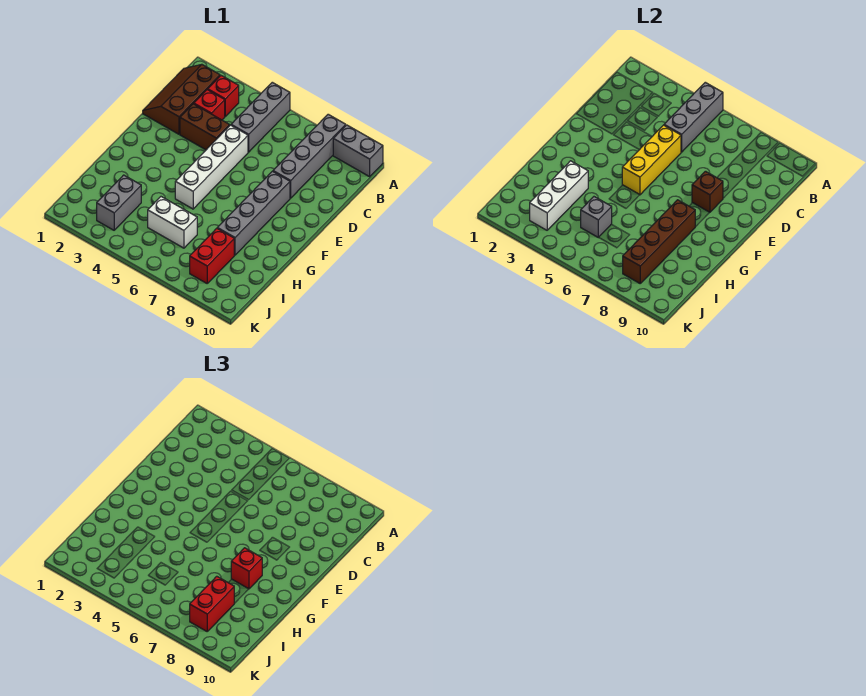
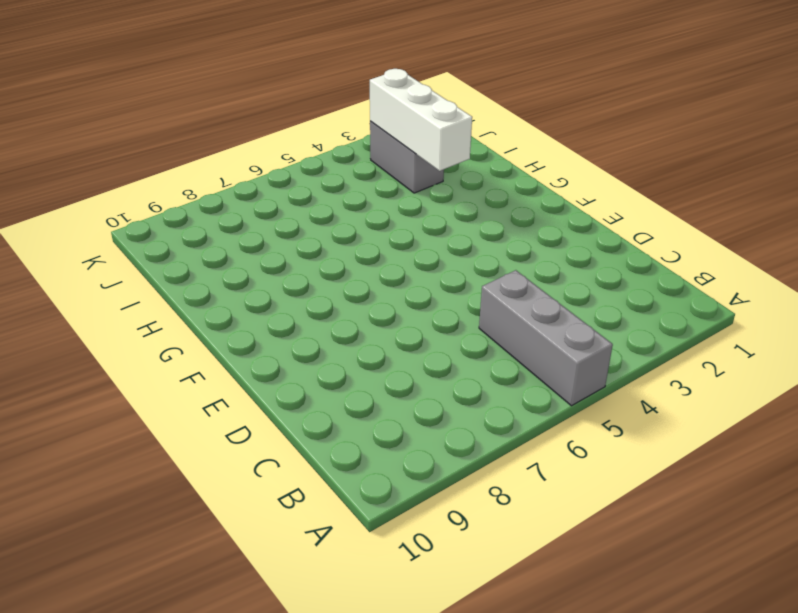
none -> grey brick A8:D8 level 1
none -> grey brick A9:A10 level 1
none -> brown slope B1:D2 level 1 top 2

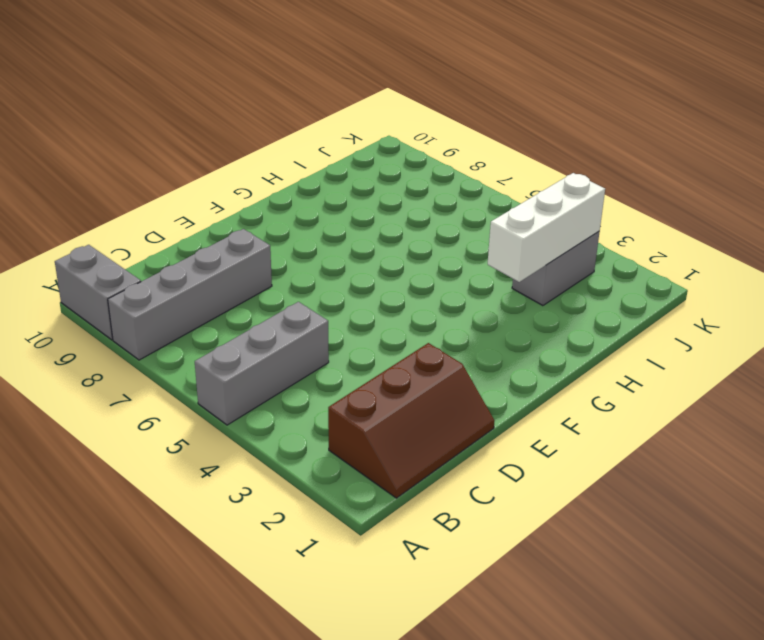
none -> red brick B3 level 1
none -> red brick C3 level 1
none -> brown brick D3:D4 level 1

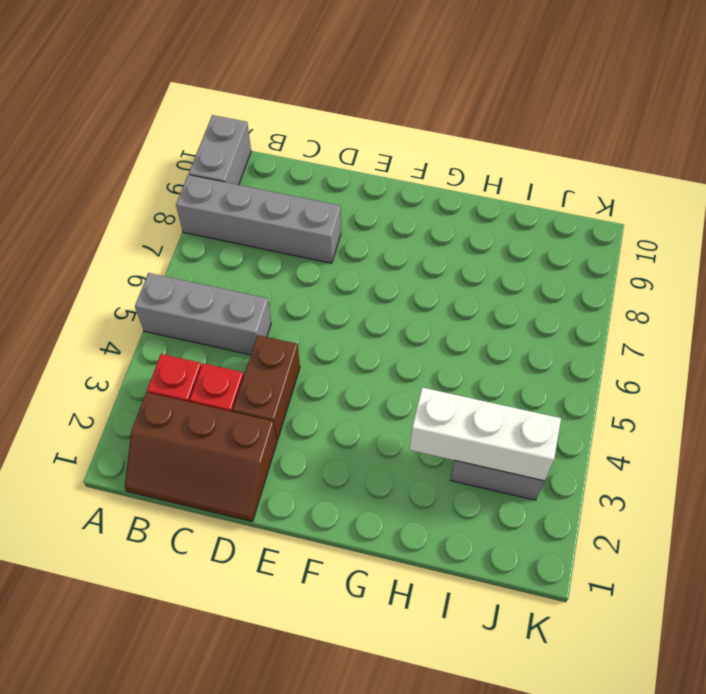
none -> white brick D5:G5 level 1
none -> grey brick E8:H8 level 1
none -> white brick I5:I6 level 1

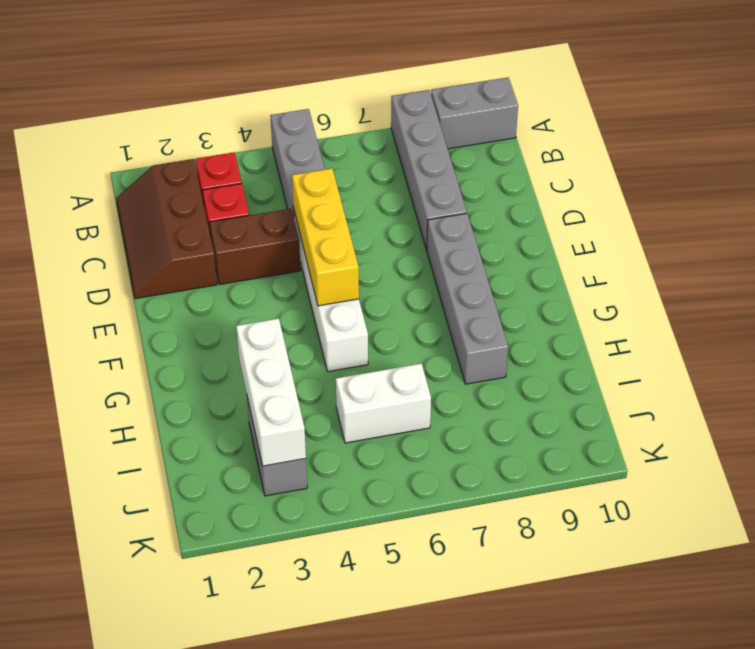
none -> red brick I8:J8 level 1
none -> grey brick A5:C5 level 2
none -> brown brick E8 level 2

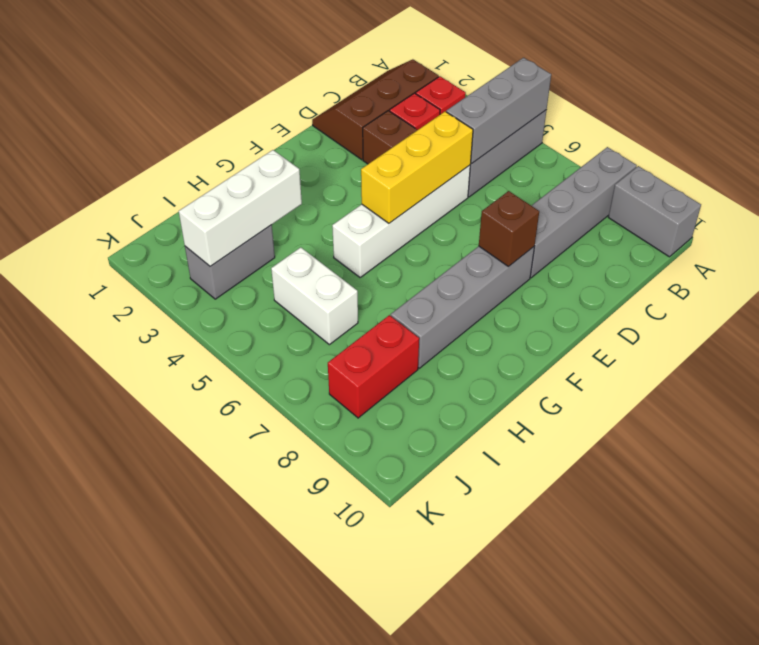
none -> brown brick G8:J8 level 2
none -> grey brick I5 level 2
none -> red brick G8 level 3

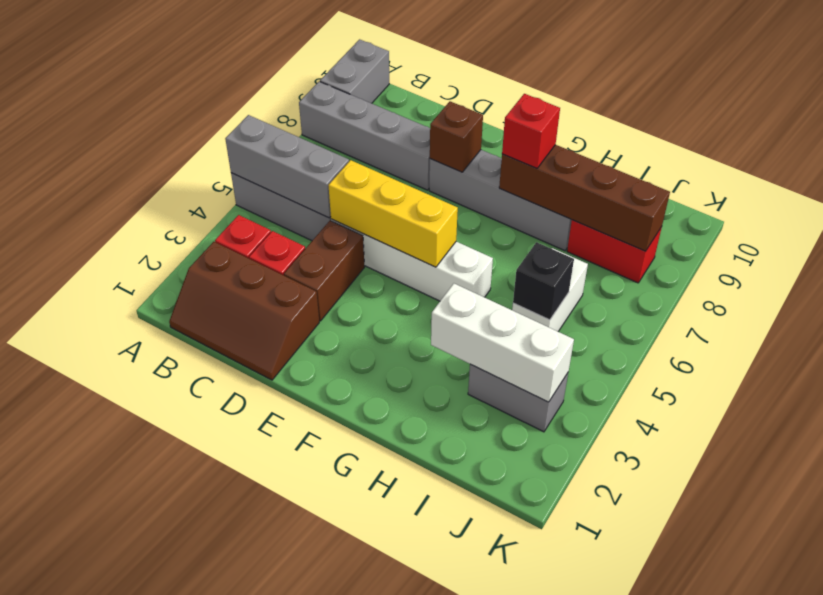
black brick I5 level 2 -> grey brick I5 level 2
none -> red brick I8:J8 level 3

